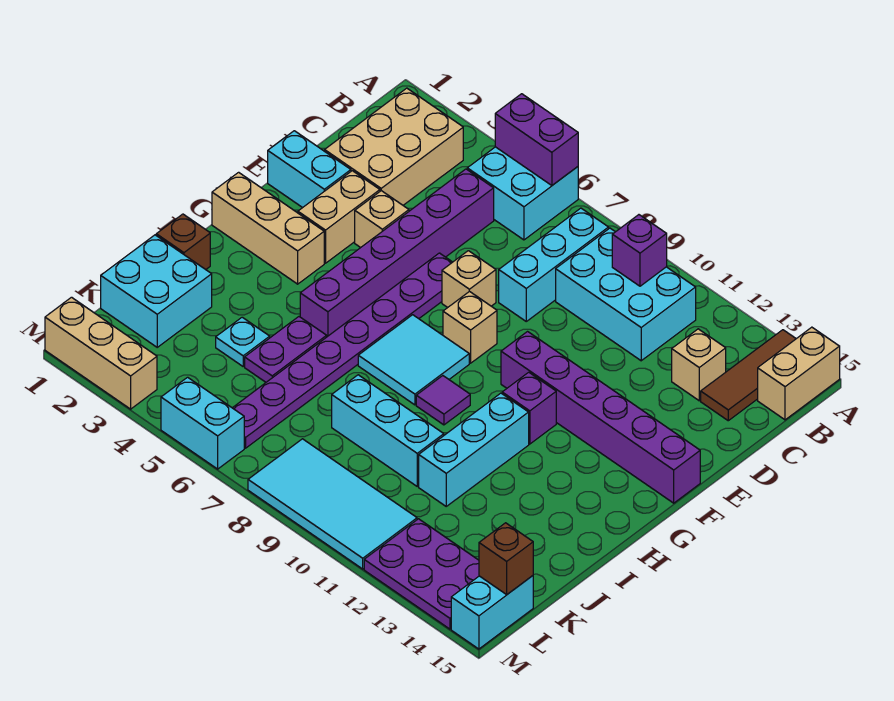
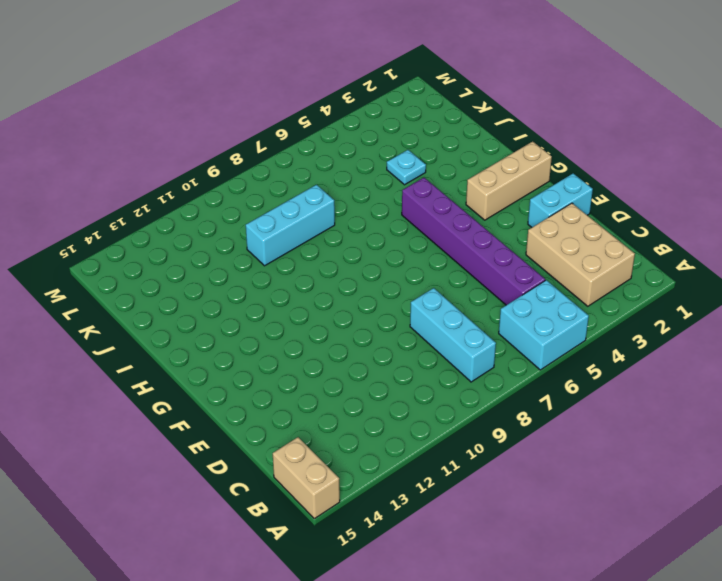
none -> brown tile A14:C14 level 1
none -> cyan brick B9:C11 level 1
none -> tan brick C13 level 1
none -> tan brick E3:F3 level 1

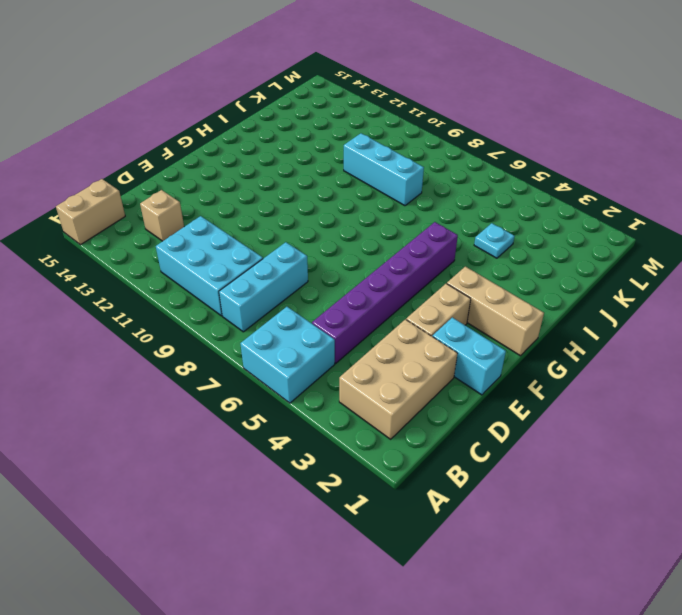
none -> brown tile A14:C14 level 1
none -> tan brick E4 level 1
none -> purple plate E6:L6 level 1
none -> tan brick E7 level 1

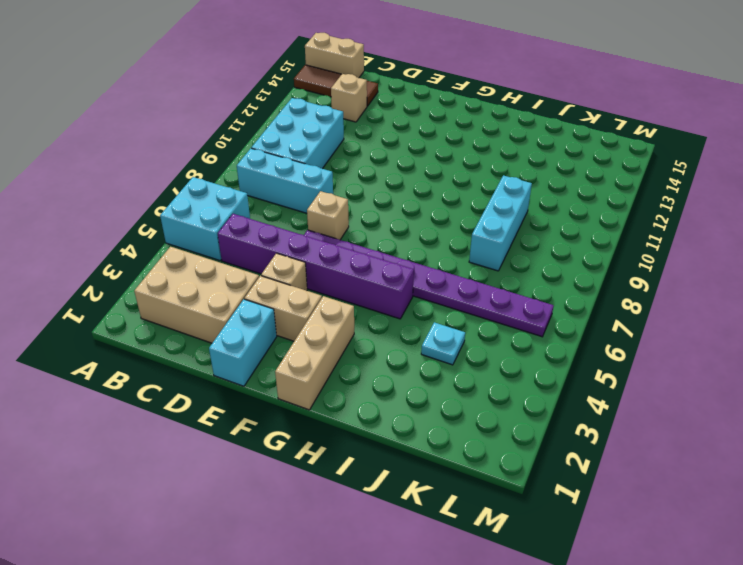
none -> tan brick F8 level 1
none -> purple brick F10:F15 level 1
none -> cyan tile G7:H8 level 1
none -> purple brick G11 level 1

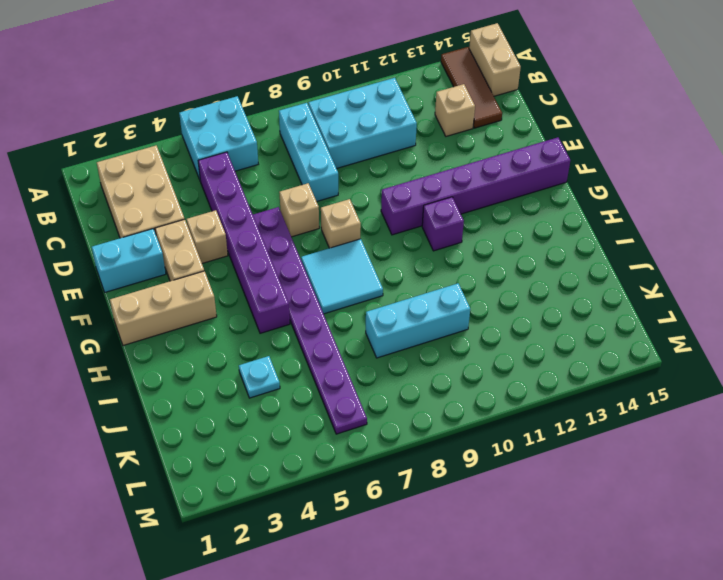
none -> purple tile H9 level 1
none -> cyan brick H11:J11 level 1
none -> brown brick I1 level 1
none -> purple plate I5:J5 level 1

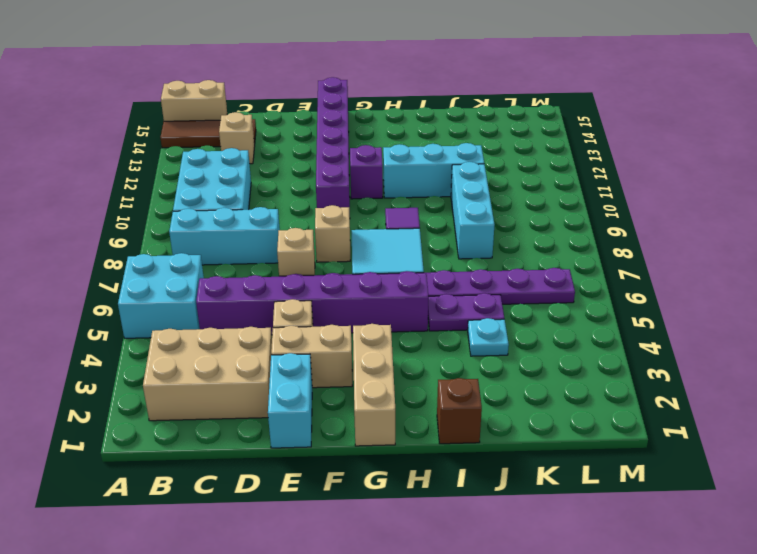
none -> cyan brick J1:K2 level 1
none -> cyan tile L8:M11 level 1
none -> purple plate L12:M14 level 1
none -> cyan brick L15:M15 level 1

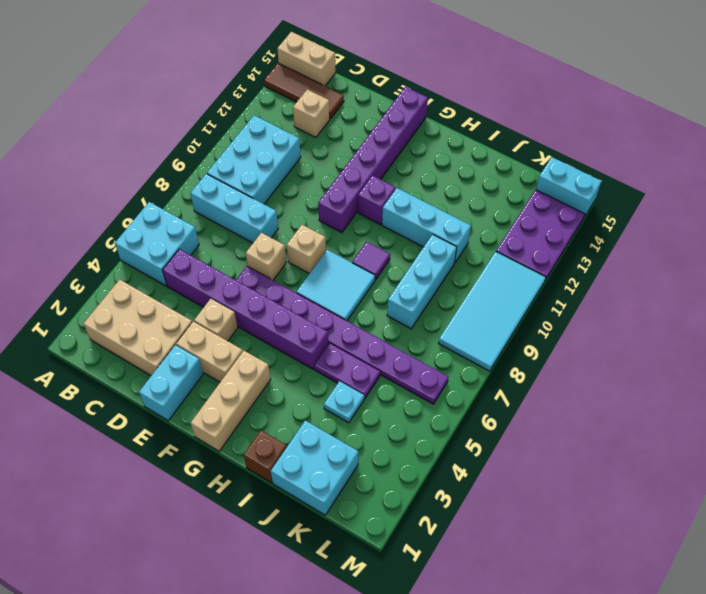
none -> tan brick M1:M3 level 1
none -> cyan brick M5:M6 level 1
none -> purple brick A5:A6 level 2
none -> purple brick B10 level 2

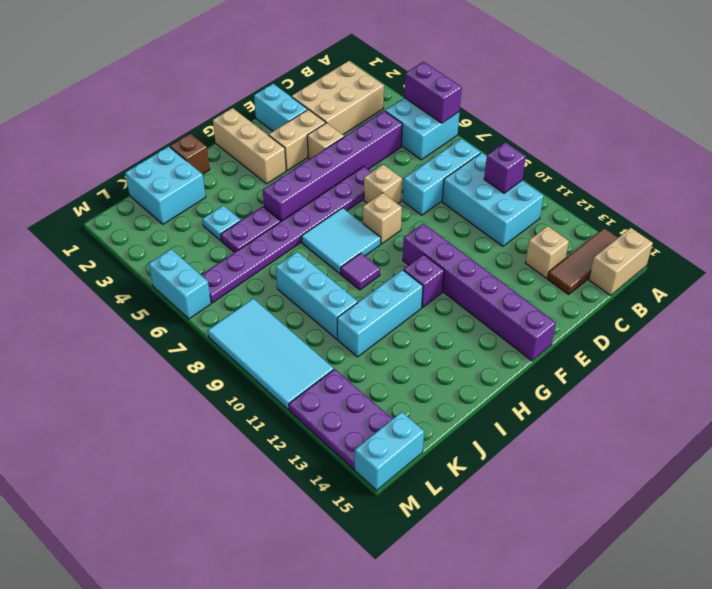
none -> tan brick M1:M3 level 1
none -> brown brick L15 level 2

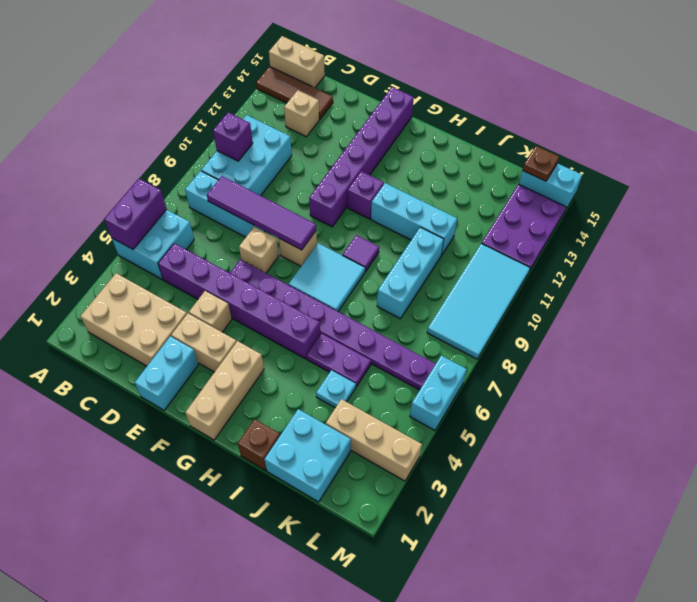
purple tile C8:F8 level 2 -> none
tan brick K3:M3 level 1 -> tan brick M1:M3 level 1
brown plate L15 level 2 -> brown brick L15 level 2

